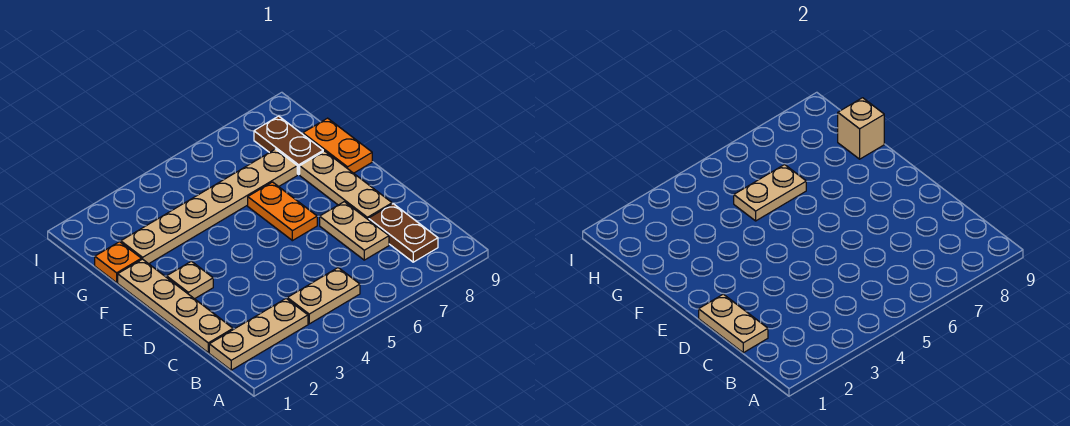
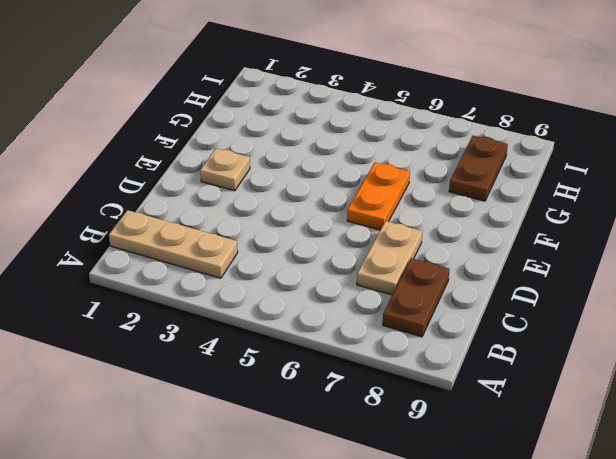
none -> tan plate B4:B5 level 1
none -> tan plate C1:F1 level 1
none -> tan plate D8:F8 level 1

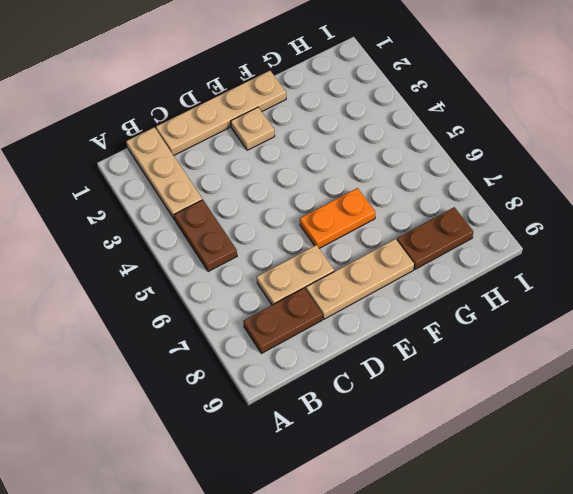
brown plate B4:B5 level 1 -> tan plate B4:B5 level 1
none -> orange plate F9:G9 level 1
none -> orange plate G1 level 1
none -> tan plate G2:G7 level 1

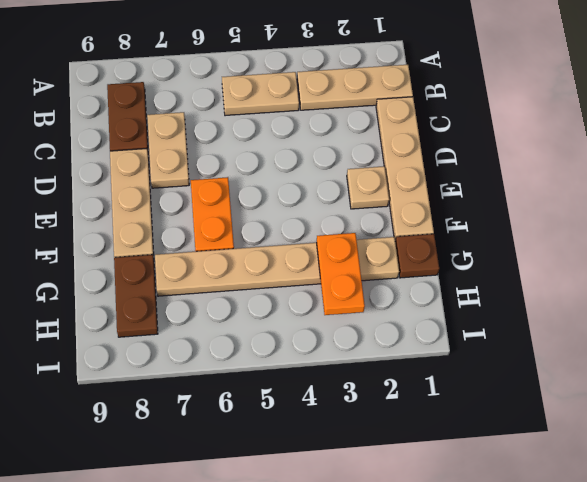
brown plate G1 level 1 -> orange plate G1 level 1
orange plate G3:H3 level 2 -> orange plate F9:G9 level 1
none -> tan plate C1:D1 level 2
none -> tan plate G5:G6 level 2
none -> tan brick G9 level 2

